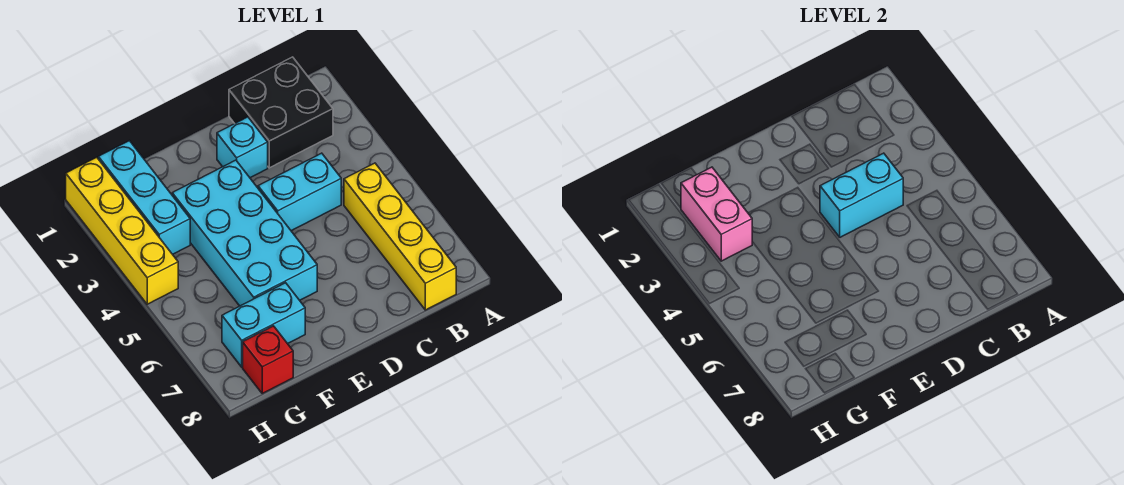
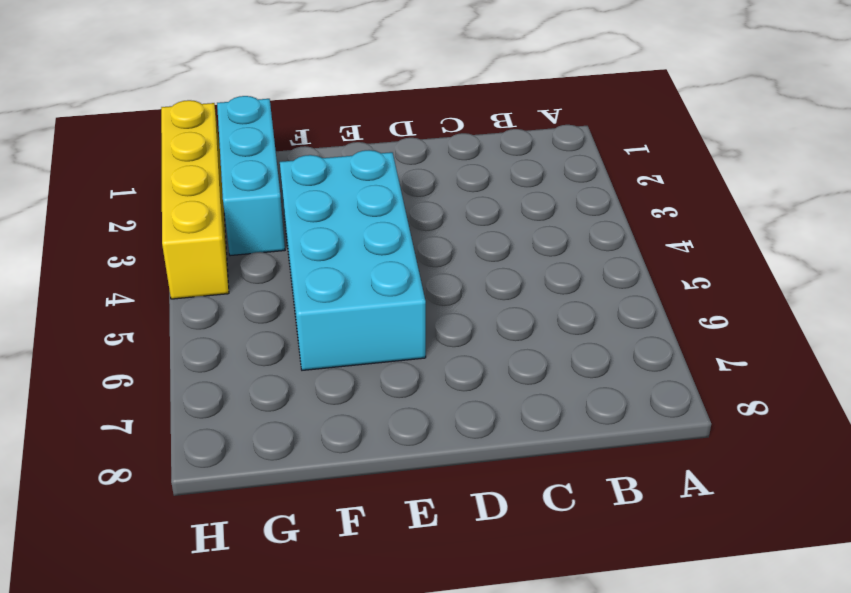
none -> black brick B1:C2 level 1
none -> yellow brick B5:B8 level 1

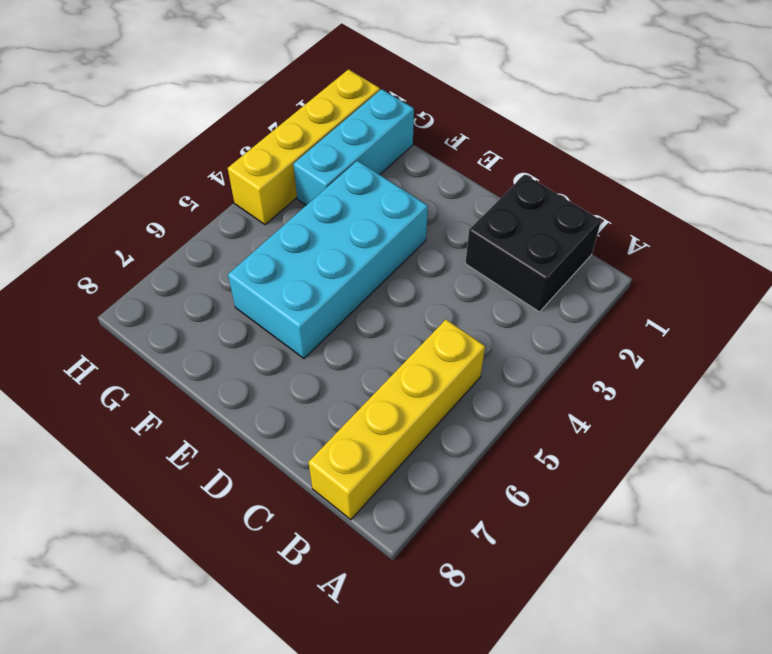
none -> cyan brick C4:D4 level 1
none -> cyan brick D2 level 1

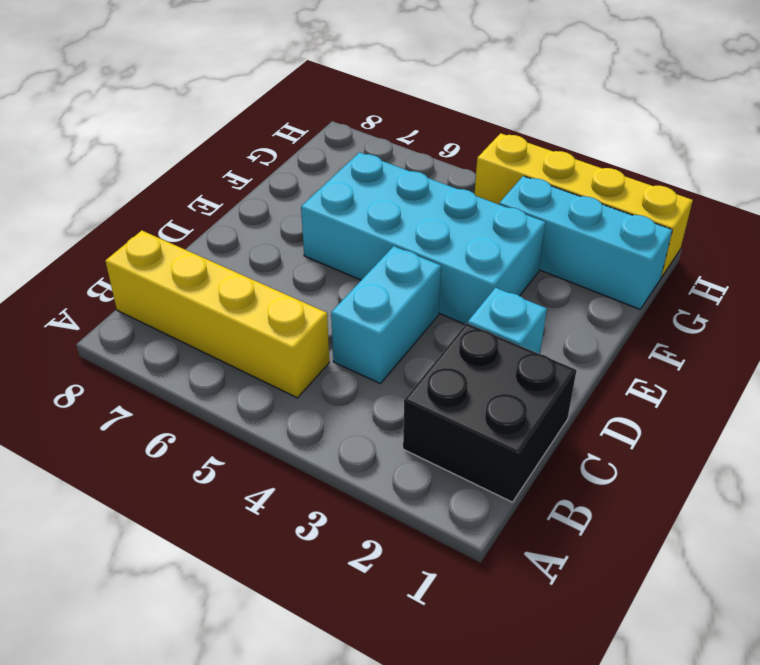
none -> cyan brick F7:G7 level 1
none -> red brick G8 level 1

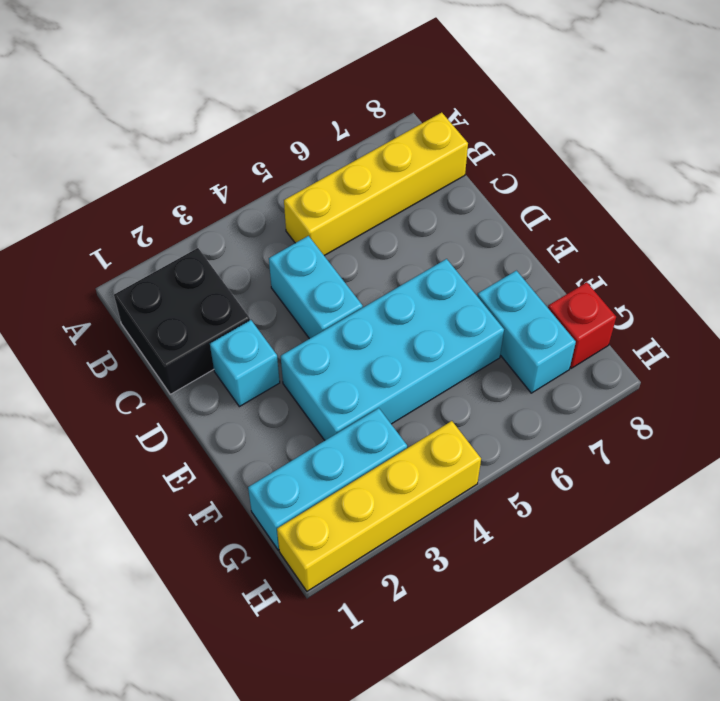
none -> cyan brick C4:D4 level 2
none -> pink brick G2:G3 level 2

